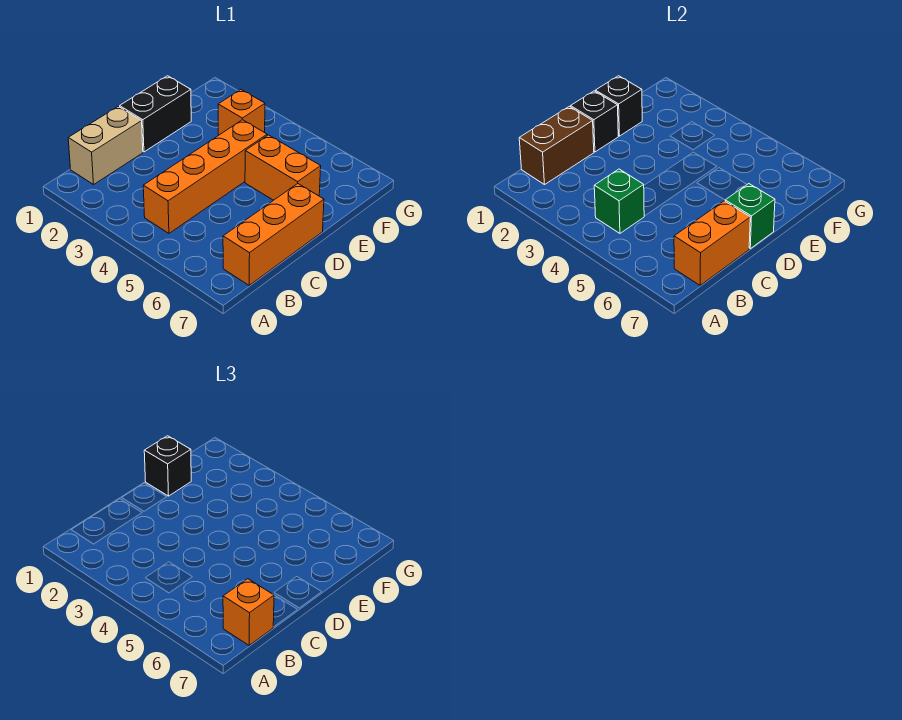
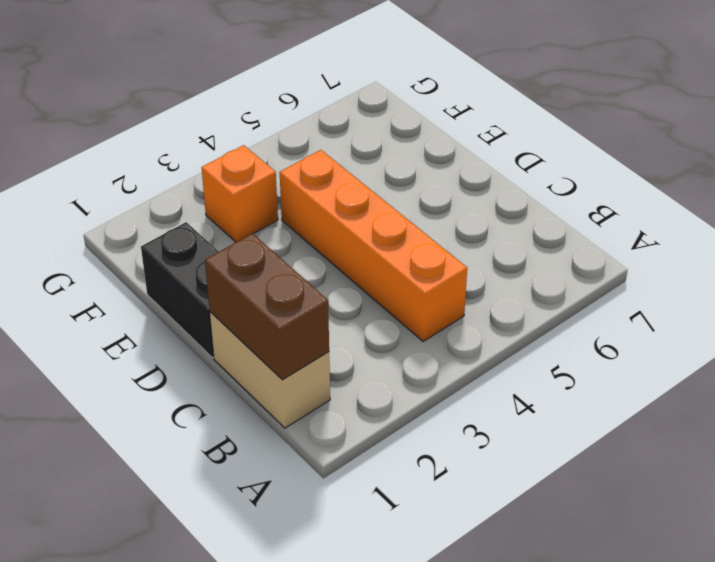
none -> orange brick B7:D7 level 1
none -> orange brick E5:E6 level 1
none -> green brick B4 level 2

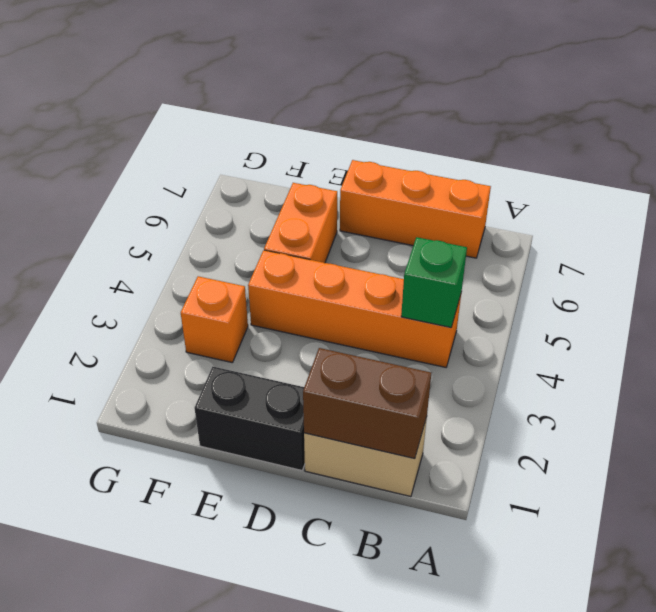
none -> orange brick B7:C7 level 2
none -> black brick D1 level 2
none -> green brick D7 level 2

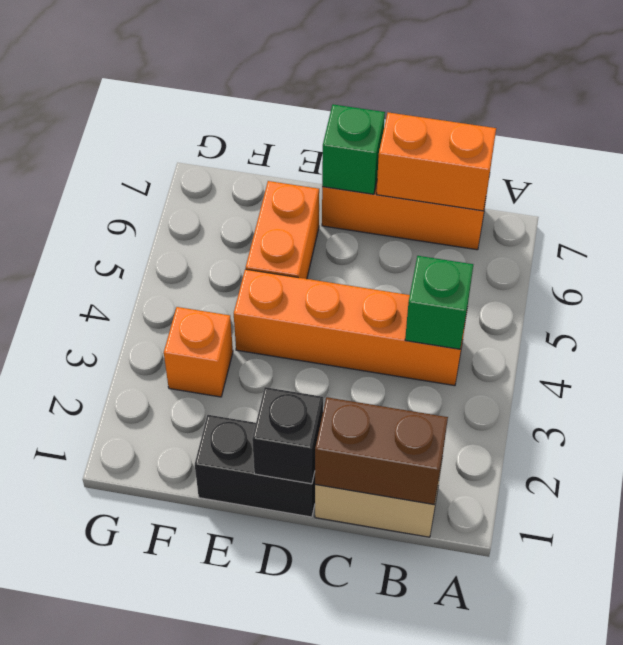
none -> black brick E1 level 2
none -> orange brick B7 level 3
none -> black brick E1 level 3

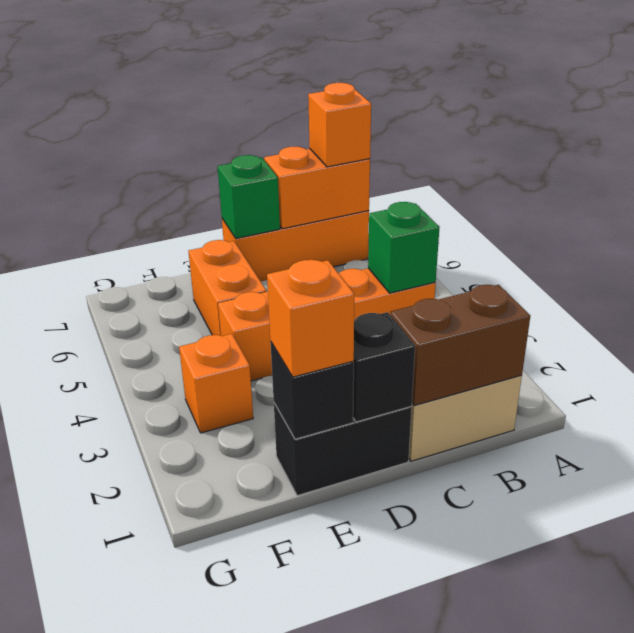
orange brick E1 level 3 -> black brick E1 level 3

